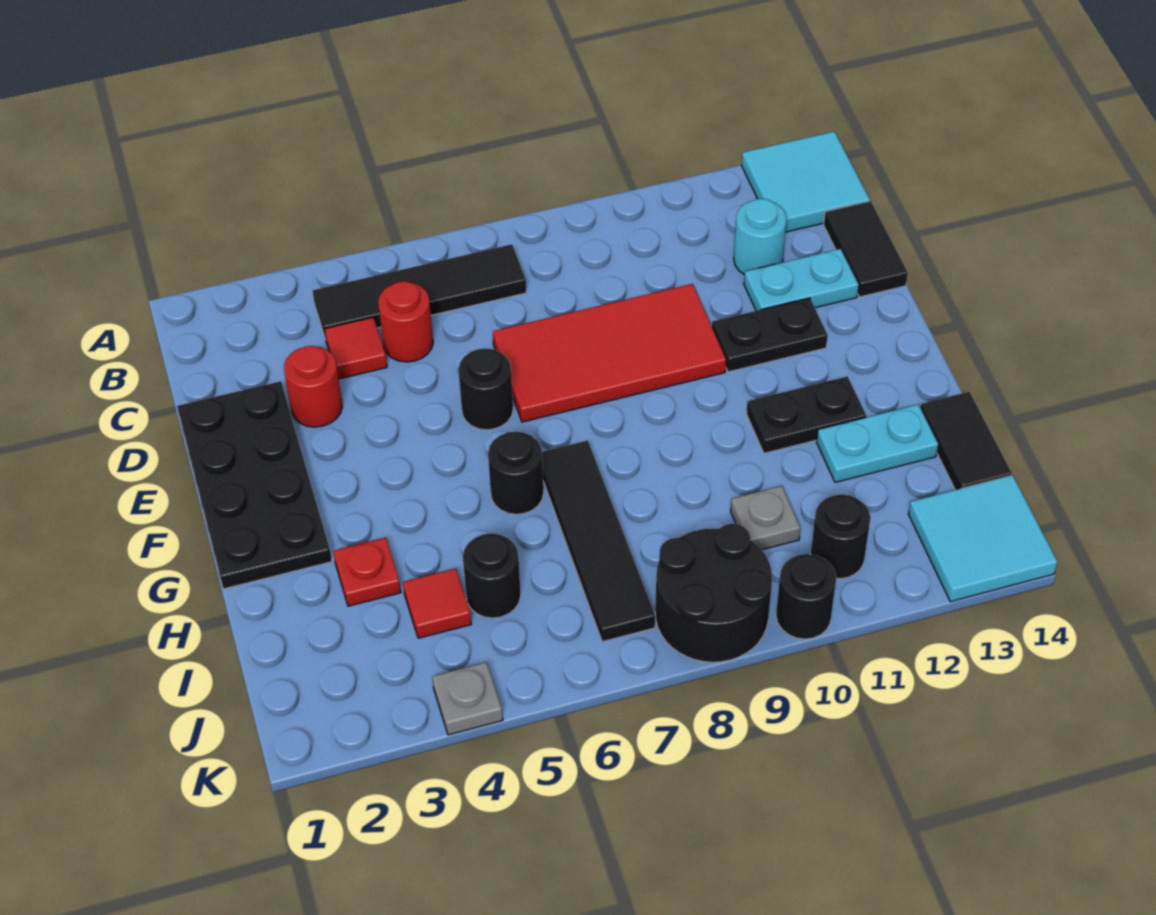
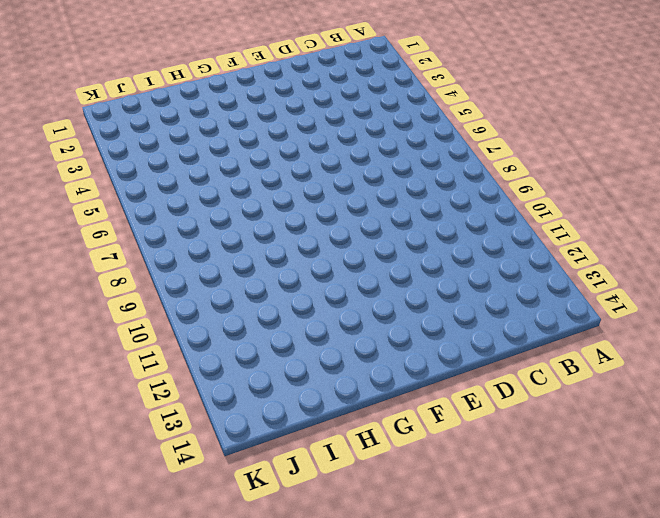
none -> cyan tile A13:B14 level 1
none -> black tile B4:B7 level 1
none -> red tile C4 level 1

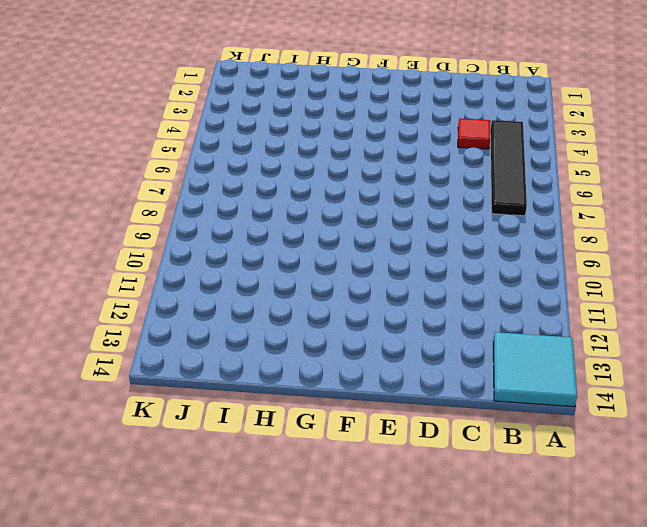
none -> red round brick C5 level 1
none -> cyan round brick C12 level 1
none -> black tile C14:D14 level 1

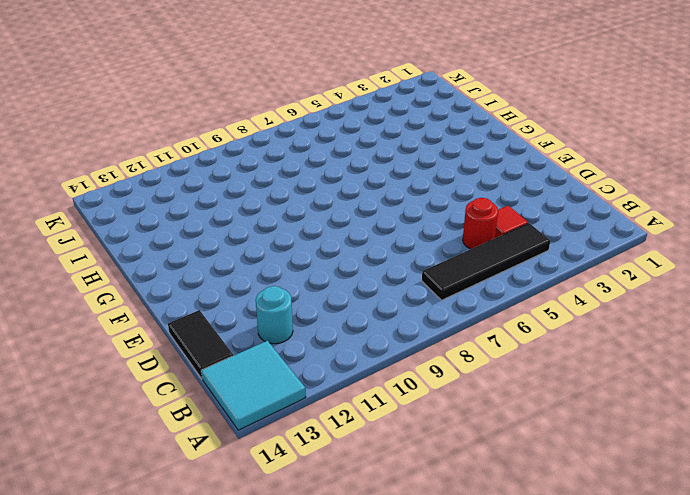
none -> black plate D1:G2 level 1
none -> red round brick D3 level 1
none -> red tile D7:E10 level 1

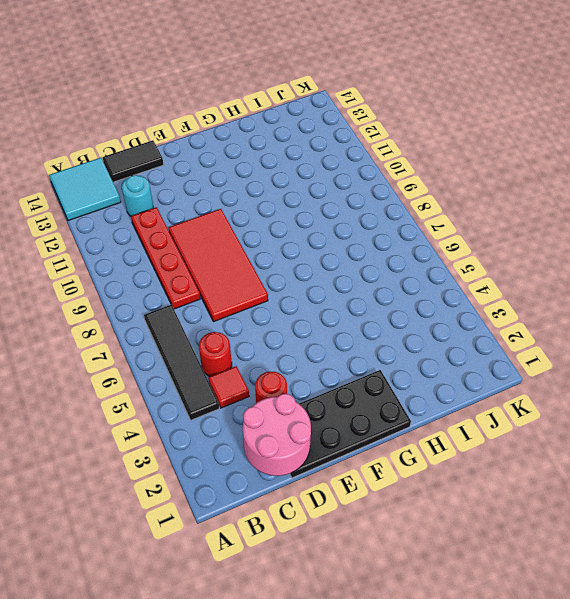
pink round brick C1:D2 level 2 -> none
red plate C8:C11 level 1 -> none
none -> cyan plate D12:D13 level 1
none -> black round brick E6 level 1
none -> black plate E11:E12 level 1

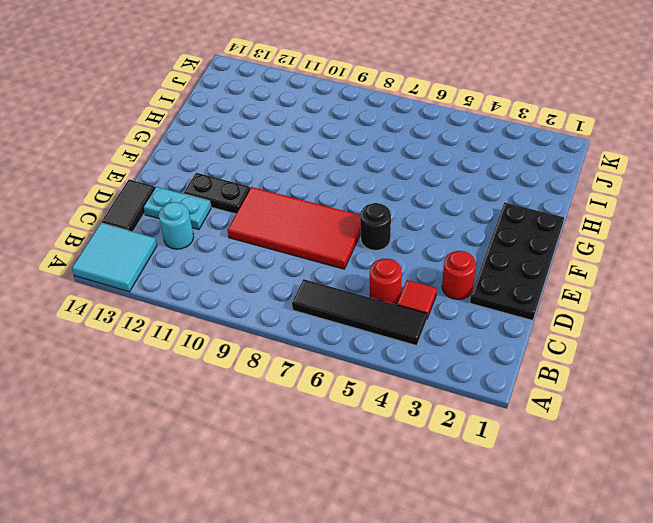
none -> black round brick G6 level 1
none -> black tile G7:J7 level 1
none -> black plate G11:G12 level 1

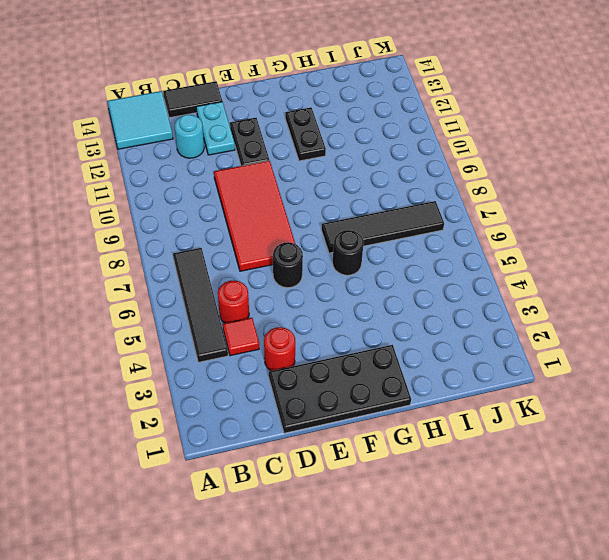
none -> red plate H3 level 1
none -> cyan plate H12:H13 level 1
none -> black tile H14:I14 level 1

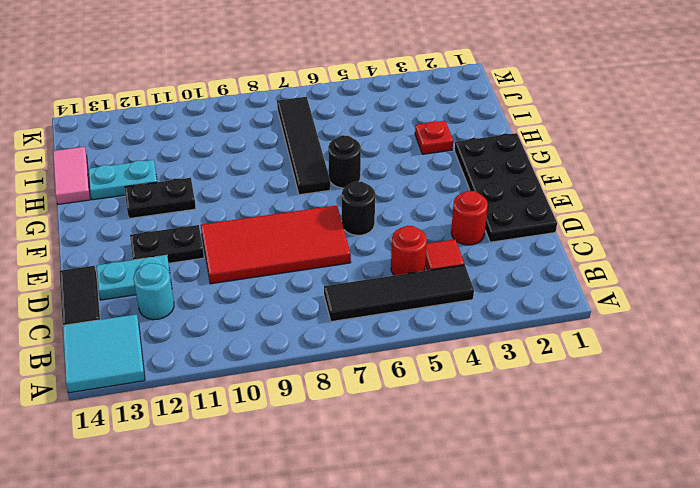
pink tile H14:I14 level 1 -> black tile H14:I14 level 1
none -> red tile I4 level 1
none -> black round brick I5 level 1
none -> grey plate I10 level 1

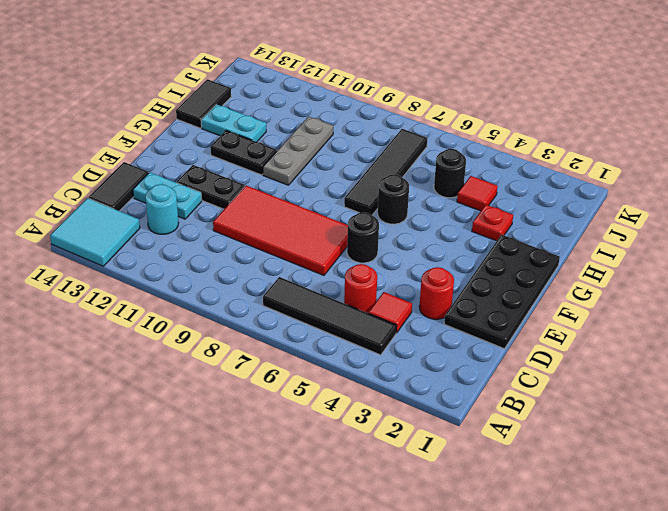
grey plate G10:I10 level 1 -> grey plate I10 level 1
none -> black round brick J8:K9 level 1
none -> black round brick J11 level 1
none -> cyan tile J13:K14 level 1

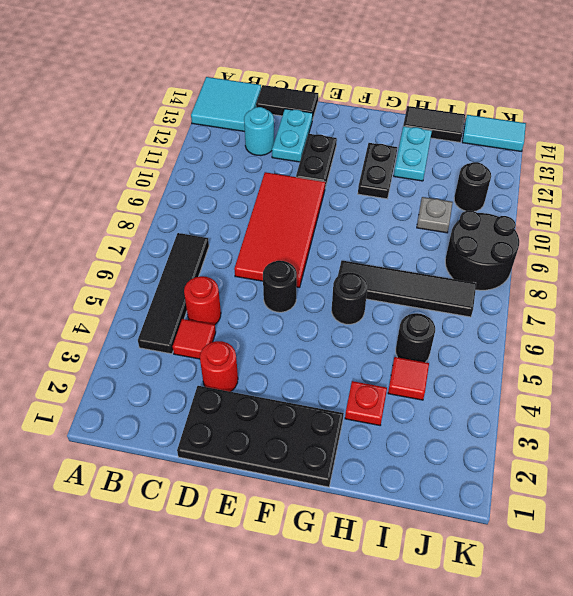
cyan tile J14:K14 level 1 -> cyan tile J13:K14 level 1
none -> grey plate K4 level 1
none -> black round brick K10 level 1

